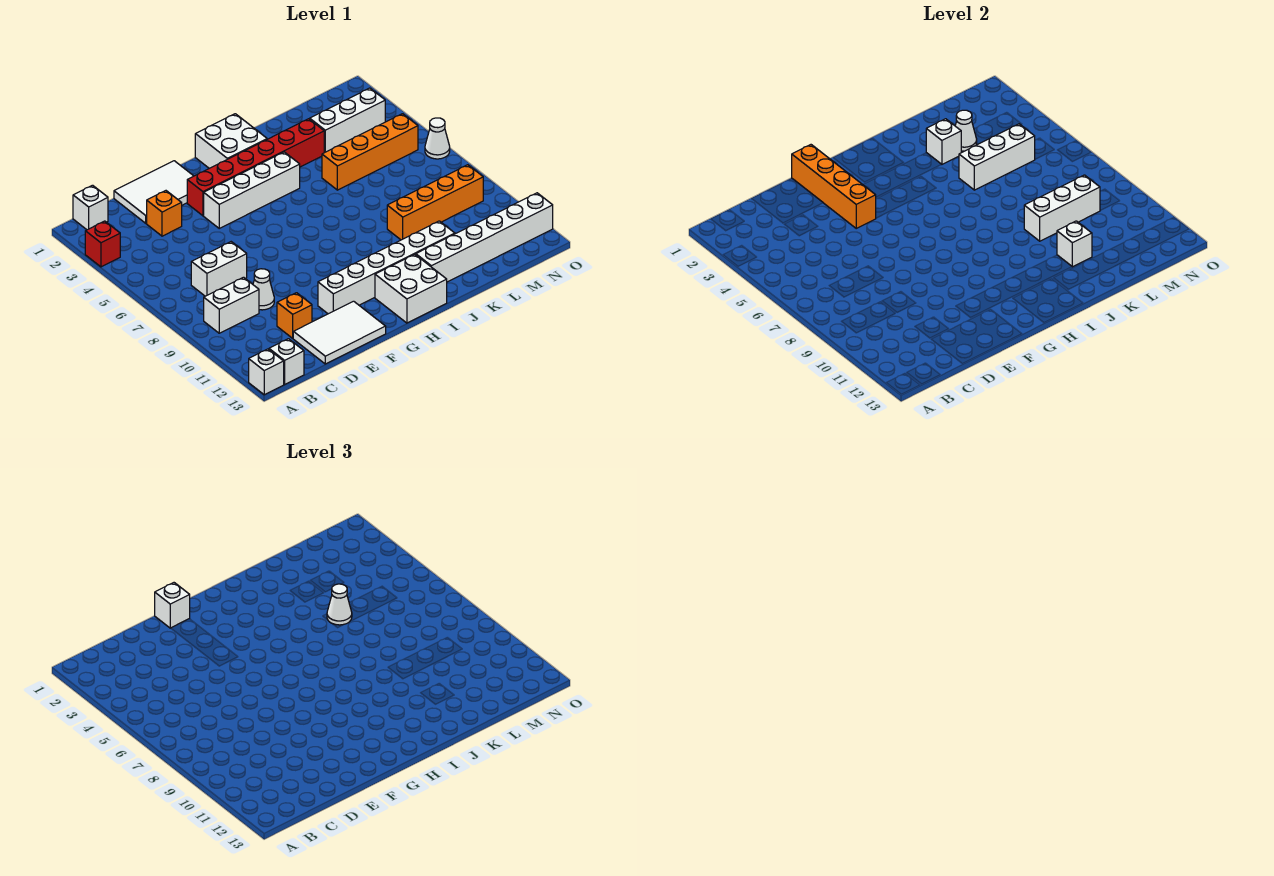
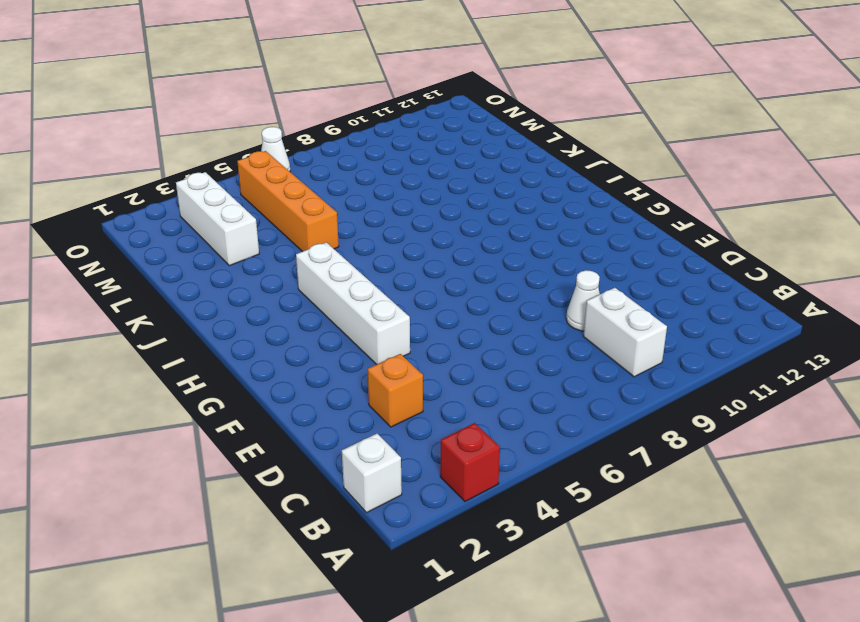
none -> white brick A13 level 1
none -> white brick B13 level 1
none -> white brick C7:D7 level 1

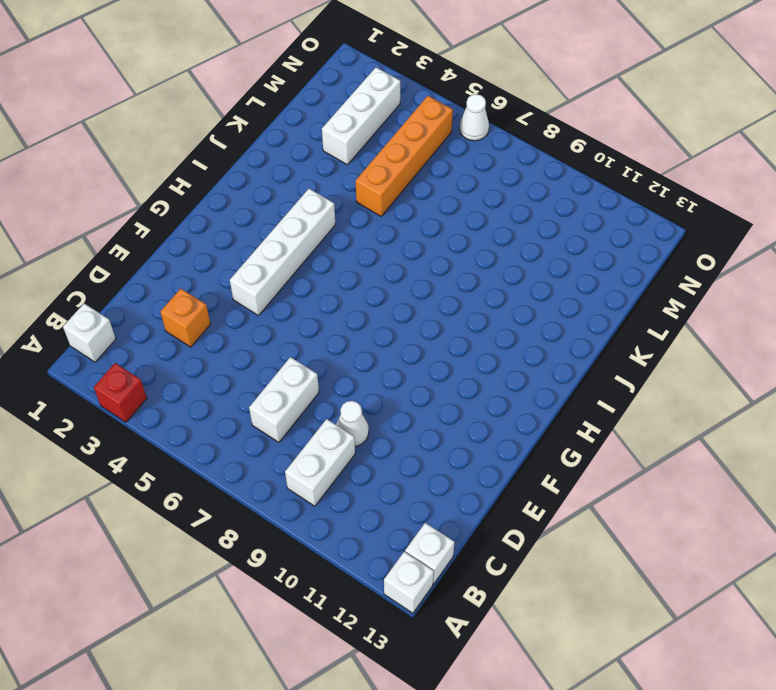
none -> white tile D1:F2 level 1
none -> orange brick D11 level 1
none -> white tile D12:F13 level 1

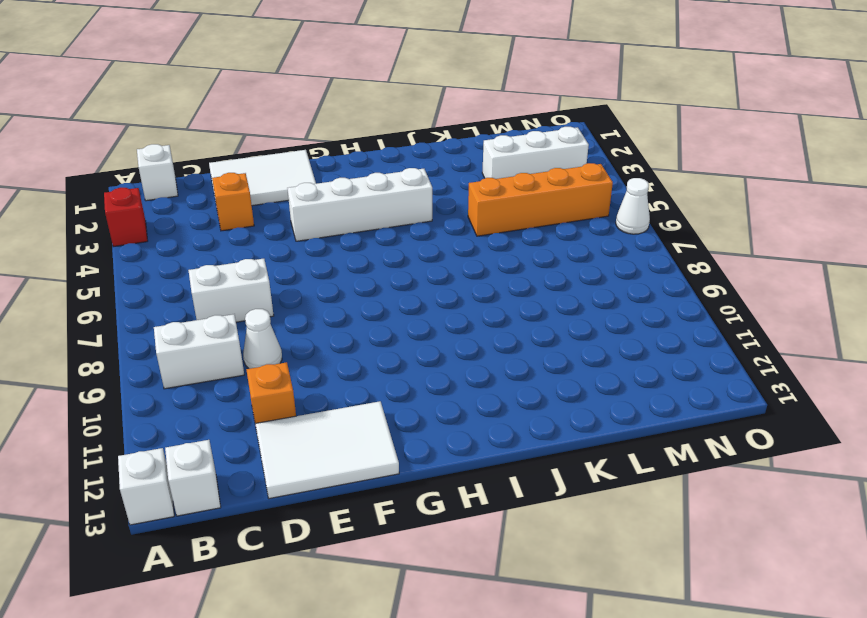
none -> red brick F3:K3 level 1
none -> white brick F11:K11 level 1
none -> white brick H1:I2 level 1

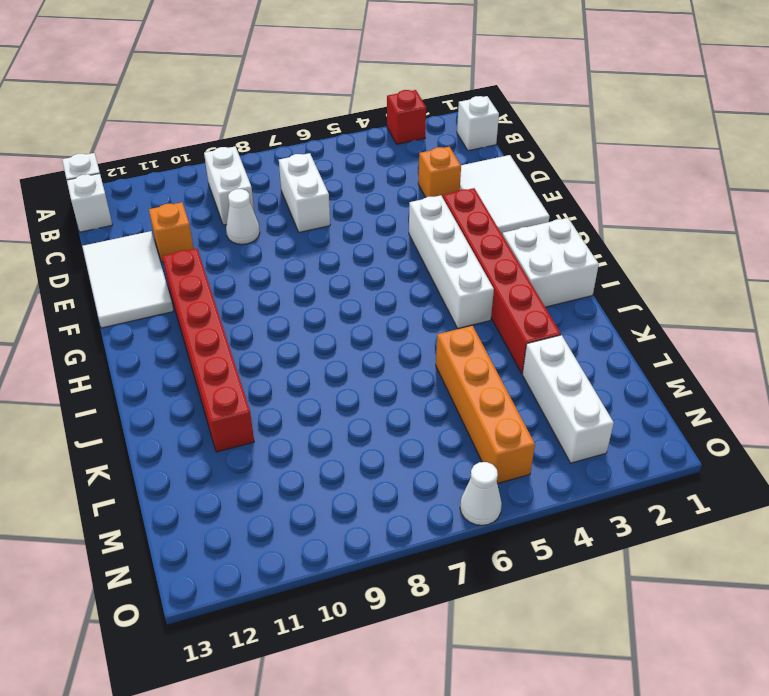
red brick F11:K11 level 1 -> white brick F11:K11 level 1
none -> white brick H12:I13 level 1
none -> white brick J12:O12 level 1
none -> orange brick K9:N9 level 1

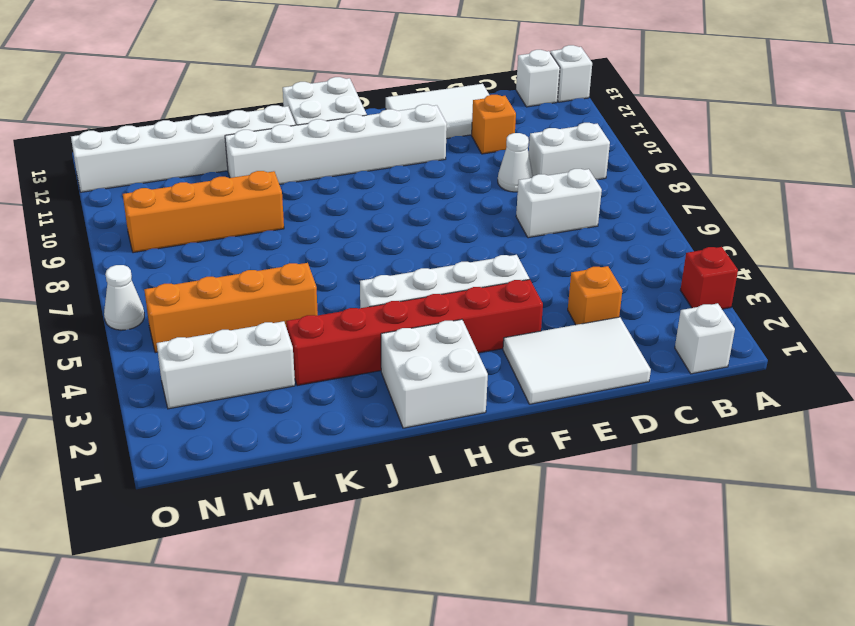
none -> orange brick F1:F4 level 2
none -> white brick K3 level 2
none -> white brick K5:M5 level 2

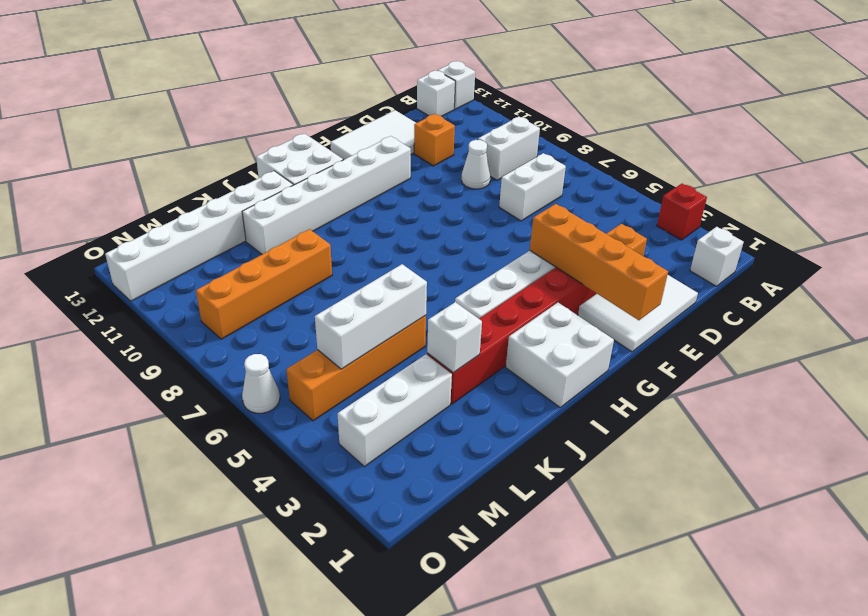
none -> white brick K9:M9 level 2
none -> white brick K11 level 2
none -> white cone L3 level 2

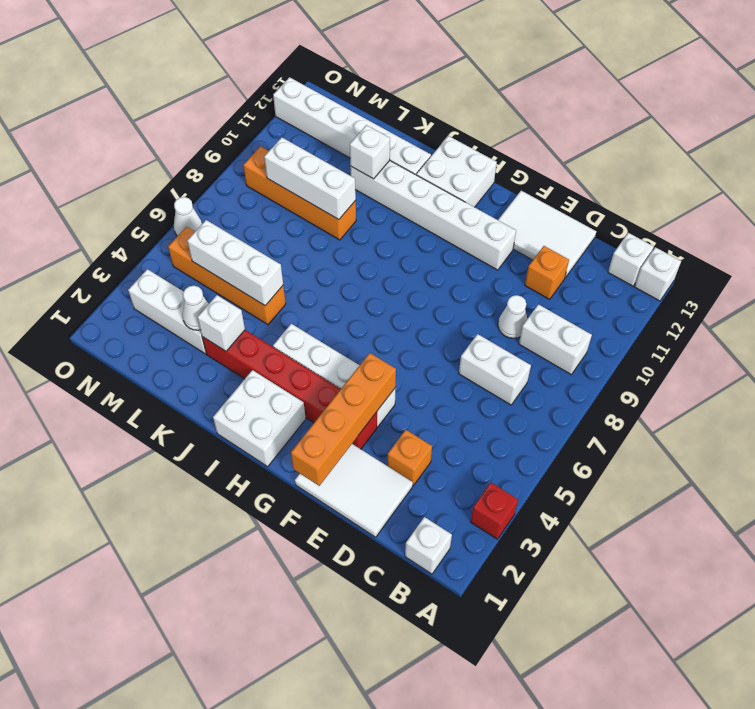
none -> white brick F1 level 3
none -> white cone K5 level 3

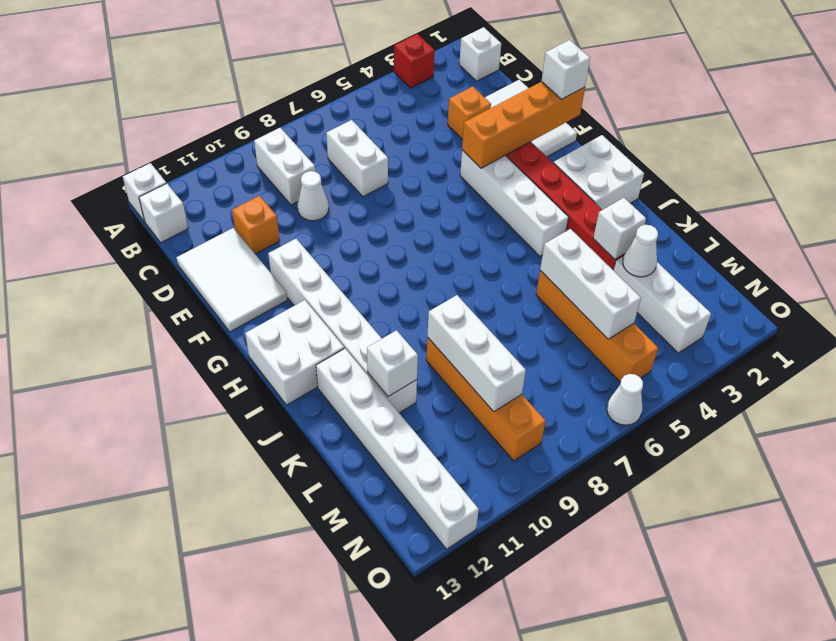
none -> white cone K5 level 3

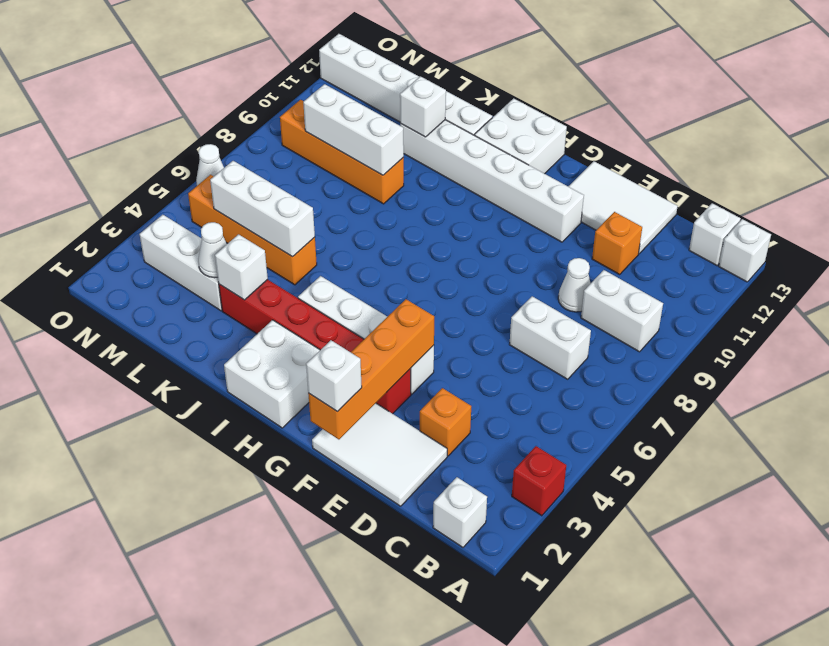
none -> white cone K5 level 3

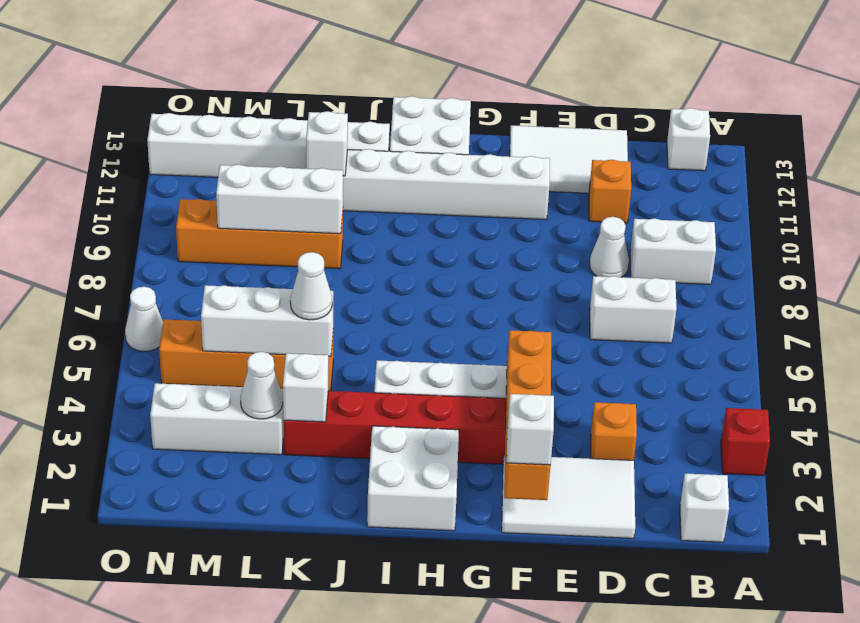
none -> white brick A13 level 1

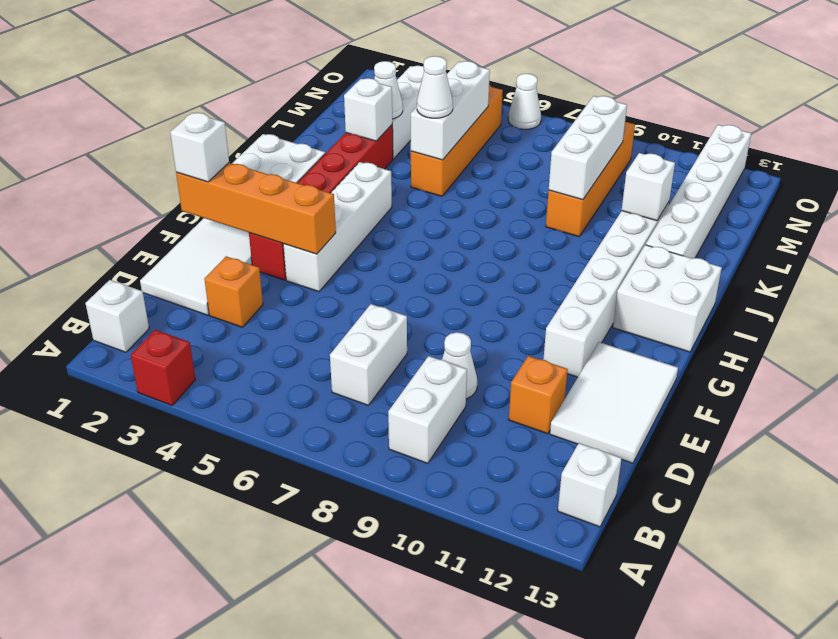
none -> white brick A13 level 1

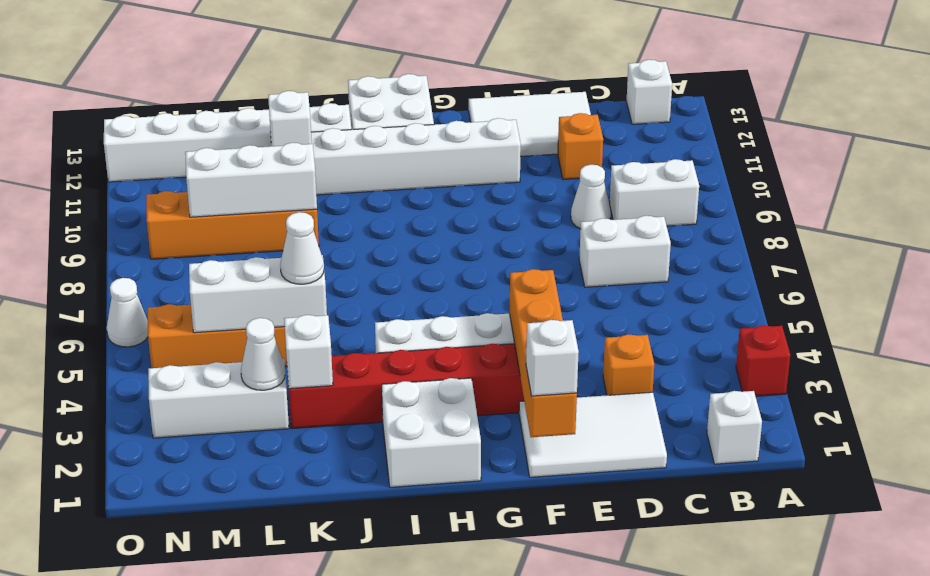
none -> white brick A13 level 1

